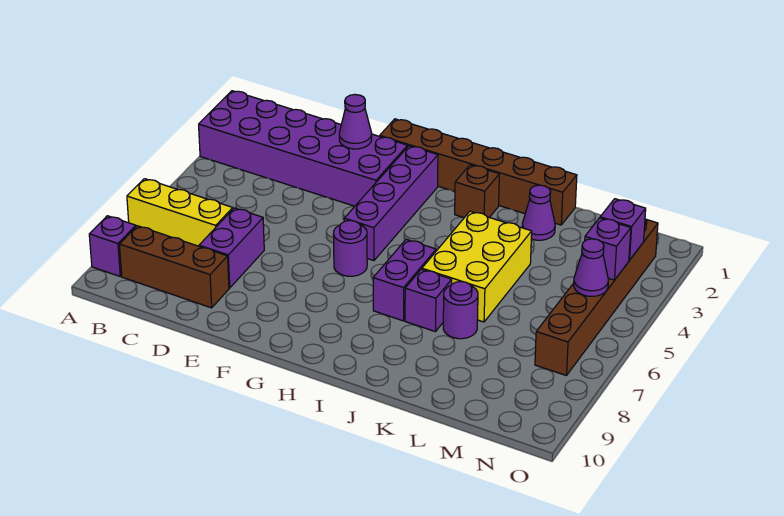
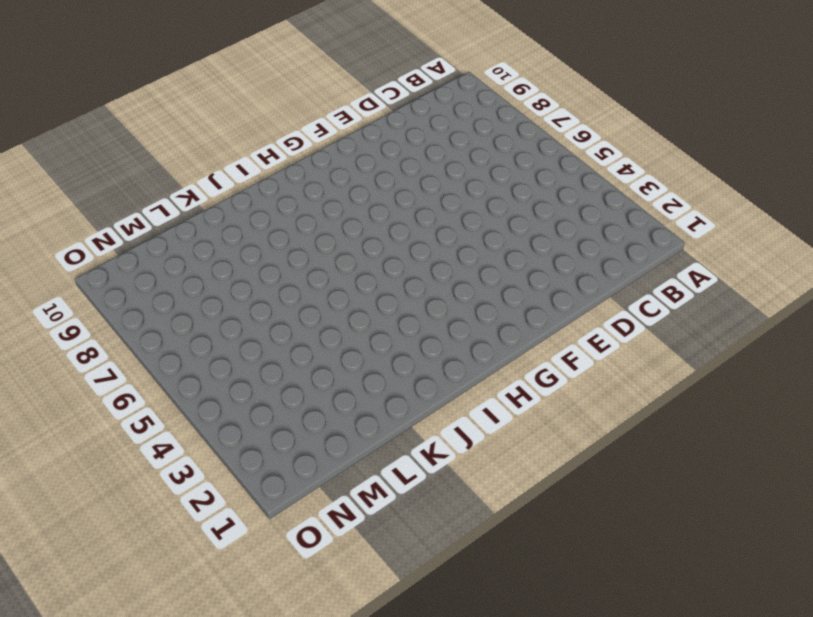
none -> purple brick A2:F3 level 1
none -> yellow brick A7:C7 level 1
none -> purple brick A9 level 1

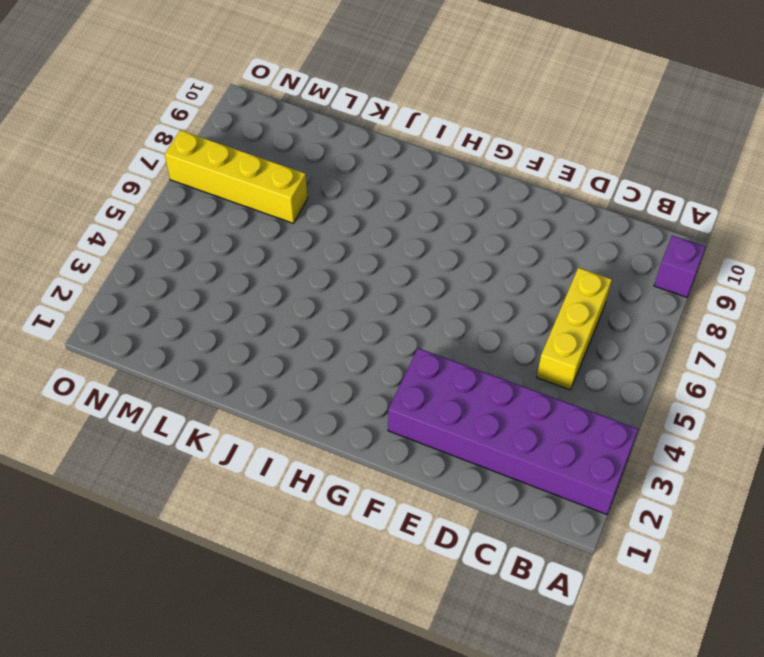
yellow brick C5:C7 level 1 -> yellow brick A7:C7 level 1
yellow brick L7:O7 level 1 -> brown brick N2:N7 level 1
none -> brown brick B9:D9 level 1
none -> purple brick D7:D8 level 1
none -> brown brick F1:K1 level 1

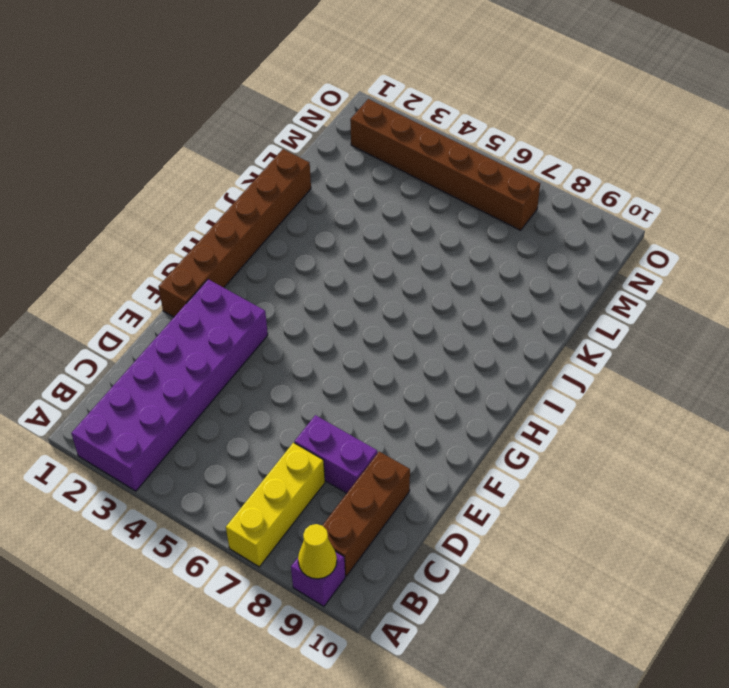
yellow cone A9 level 2 -> none
none -> purple brick G2:G5 level 1
none -> purple round brick G6 level 1
none -> brown brick I2 level 1

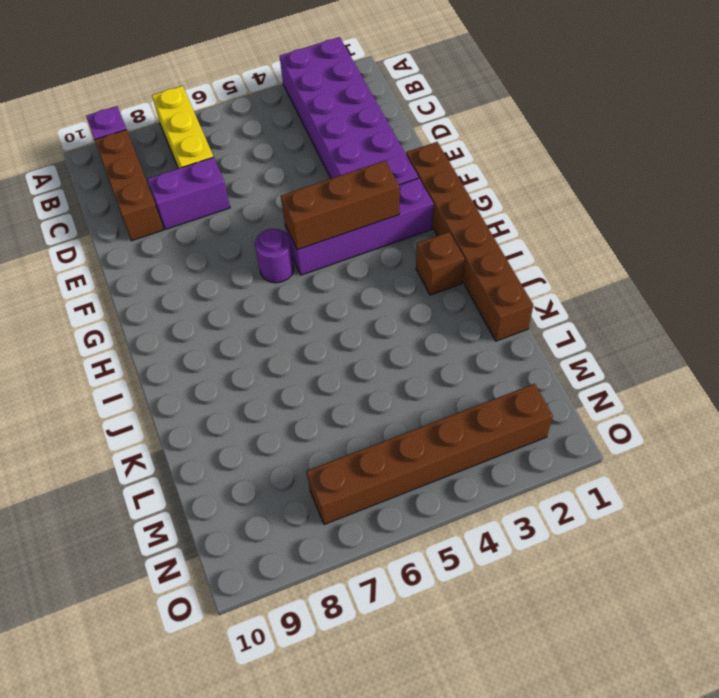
brown brick G3:G5 level 2 -> none
none -> purple brick I6:I7 level 1
none -> yellow brick J4:K6 level 1
none -> purple brick J7 level 1

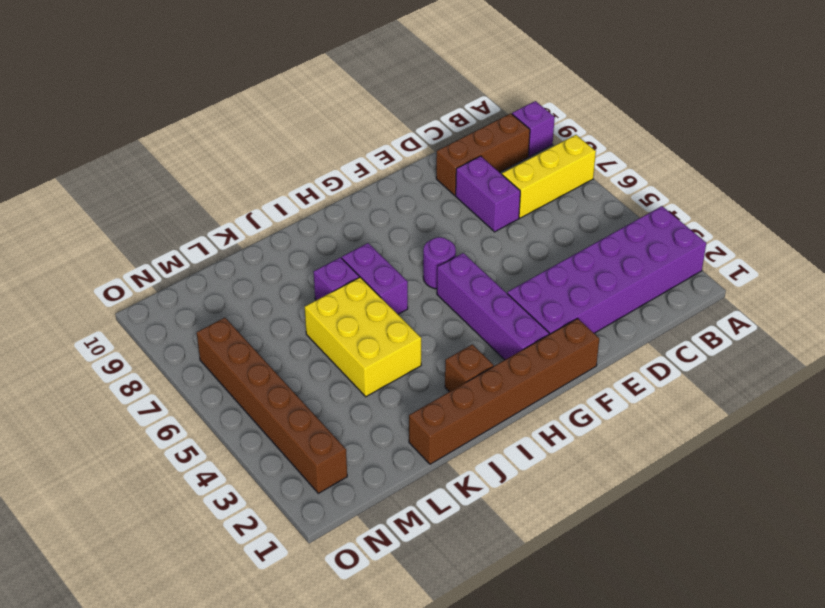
none -> purple cone K2 level 1
none -> purple round brick K7 level 1
none -> purple cone E2 level 2

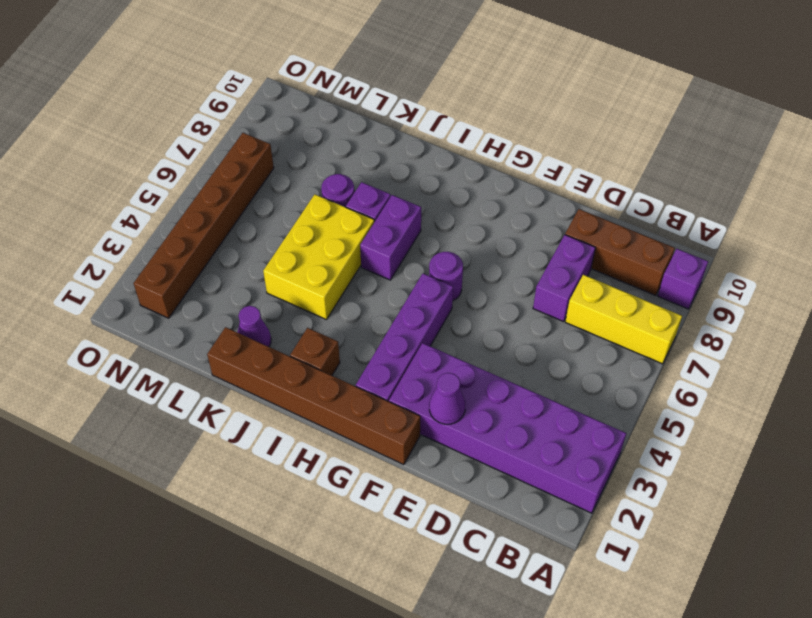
none -> purple brick N3 level 2
none -> purple brick N4 level 2
none -> purple cone N5 level 2

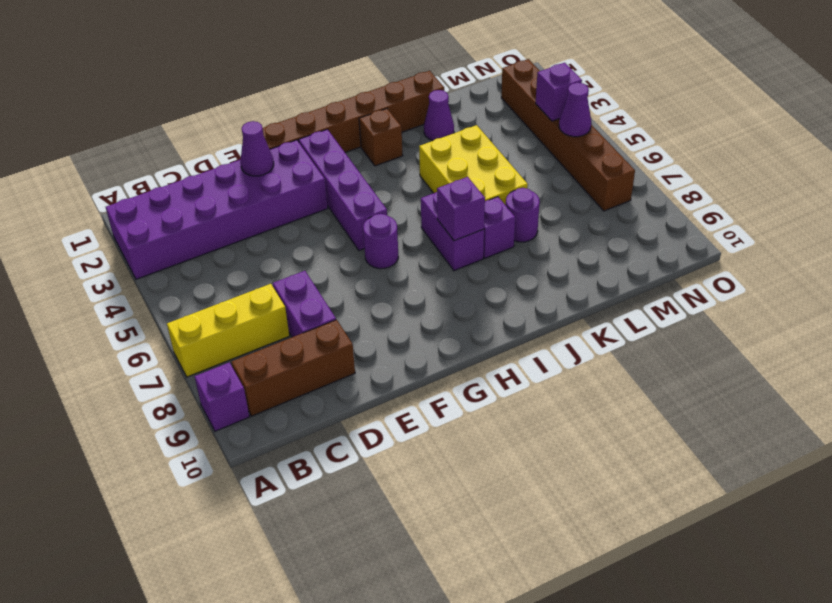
purple brick I7 level 2 -> purple brick N3 level 2

